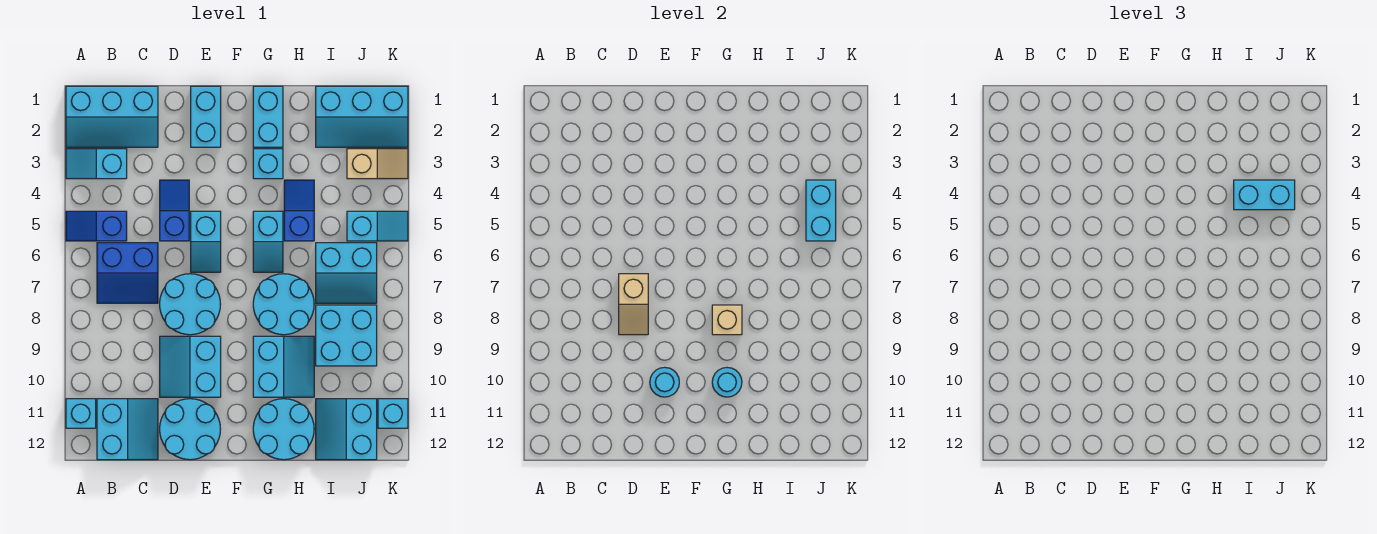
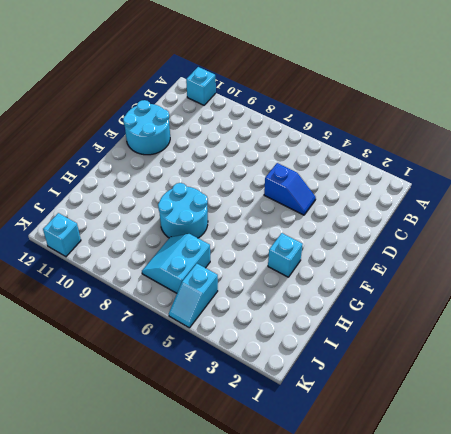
none -> cyan slope A1:C2 level 1 top 1
none -> cyan slope A3:B3 level 1 top B
none -> blue slope A5:B5 level 1 top B
none -> blue slope B6:C7 level 1 top 6

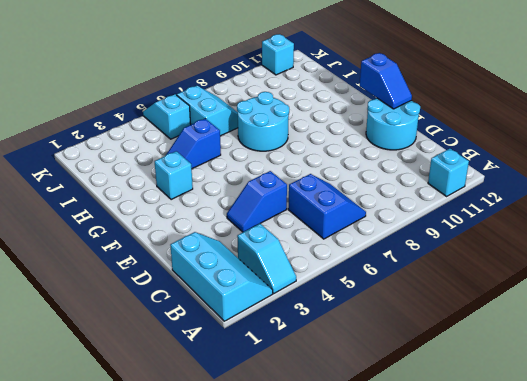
blue slope E12:F12 level 2 top F -> blue slope A5:B5 level 1 top B
none -> cyan slope B11:C12 level 1 top B
none -> cyan round brick D7:E8 level 1
none -> cyan slope D9:E10 level 1 top E
none -> cyan brick E1:E2 level 1

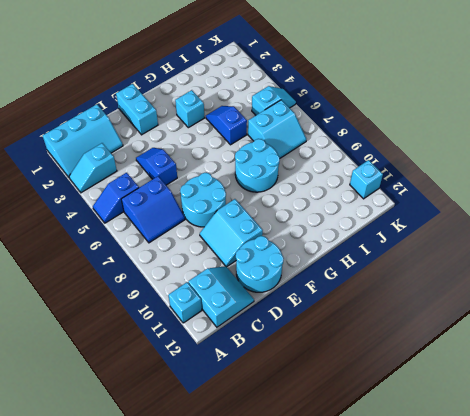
none -> cyan slope E5:E6 level 1 top 5
none -> cyan brick G1:G2 level 1
none -> cyan slope G5:G6 level 1 top 5
none -> cyan slope G9:H10 level 1 top G

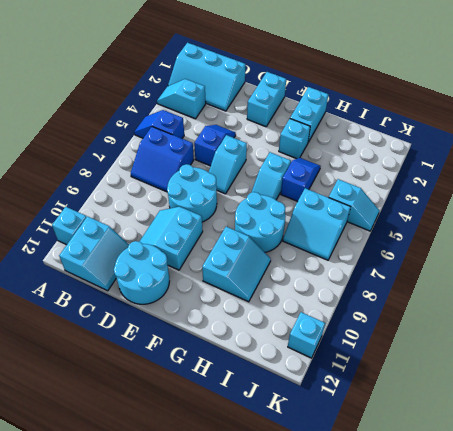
none -> cyan round brick G11:H12 level 1
none -> cyan slope I1:K2 level 1 top 1
none -> cyan brick I8:J9 level 1
none -> cyan slope I11:J12 level 1 top J

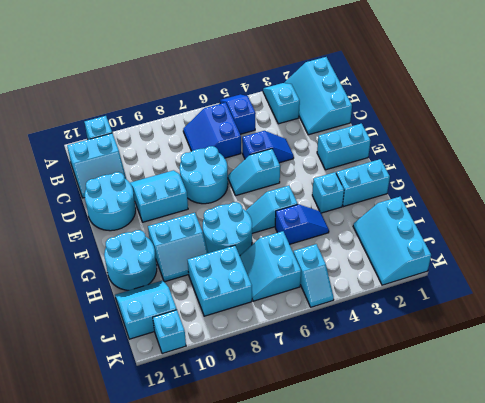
none -> tan slope J3:K3 level 1 top J
none -> tan slope D7:D8 level 2 top 7
none -> cyan round brick E10 level 2
none -> tan brick G8 level 2

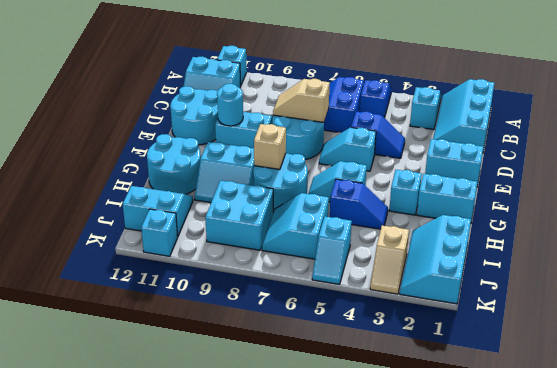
none -> cyan round brick G10 level 2
none -> cyan brick J4:J5 level 2
none -> cyan brick I4:J4 level 3

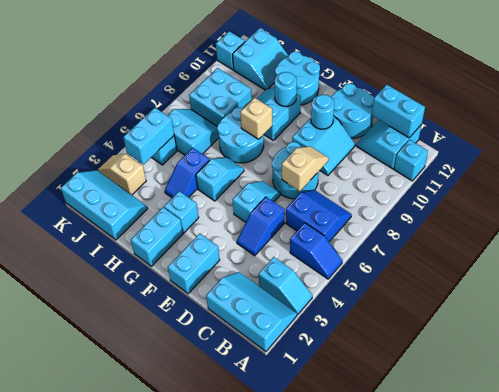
cyan brick B12:C12 level 2 -> cyan brick I4:J4 level 3

